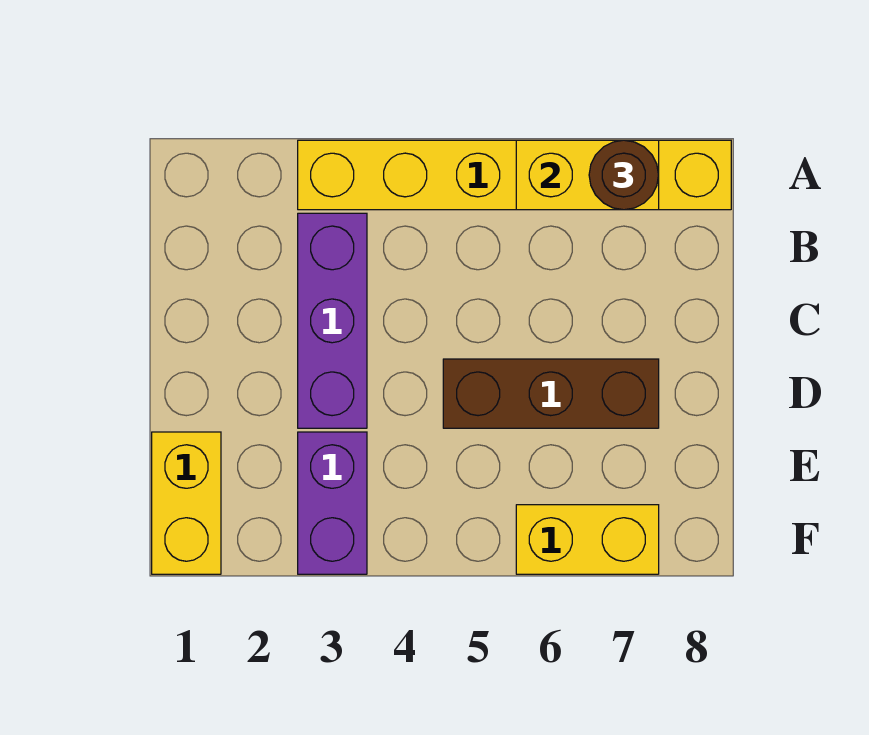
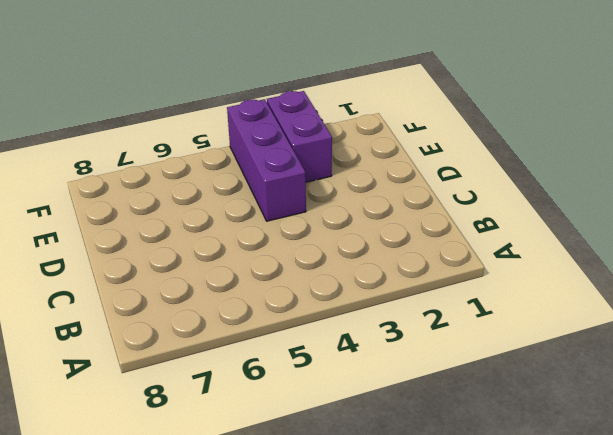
purple brick D4:F4 level 1 -> purple brick B3:D3 level 1
none -> yellow brick A3:A8 level 1
none -> brown brick D5:D7 level 1

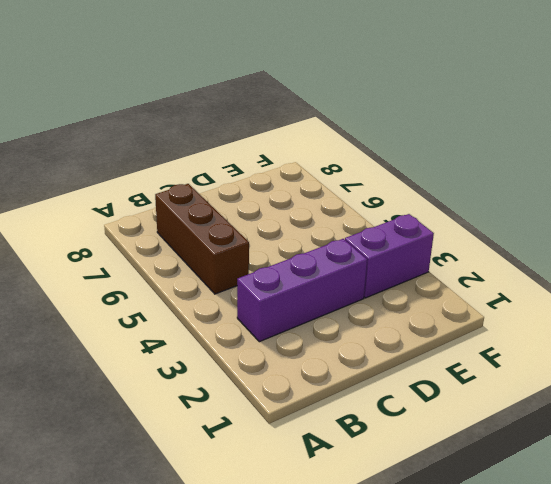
brown brick B5:B7 level 1 -> brown brick D5:D7 level 1
none -> yellow brick A3:A8 level 1
none -> yellow brick E1:F1 level 1

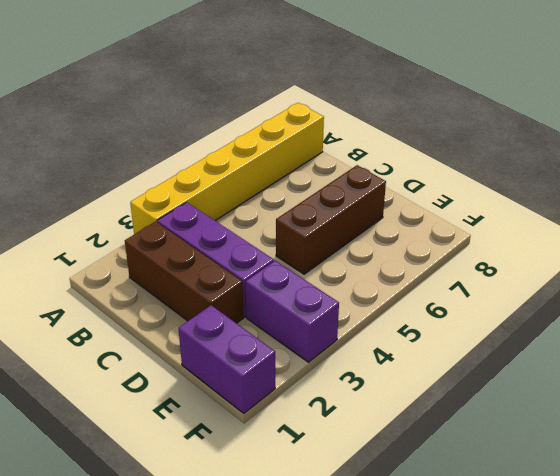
brown brick B2:D2 level 1 -> none
purple brick E1:F1 level 1 -> yellow brick E1:F1 level 1
none -> yellow brick F6:F7 level 1
none -> yellow brick A6:A7 level 2

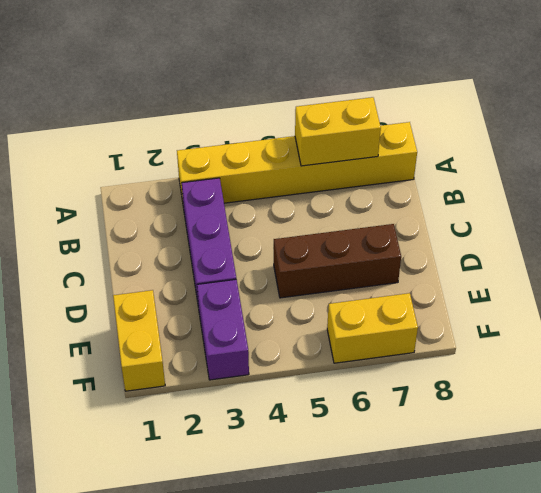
none -> brown round brick A7 level 3

